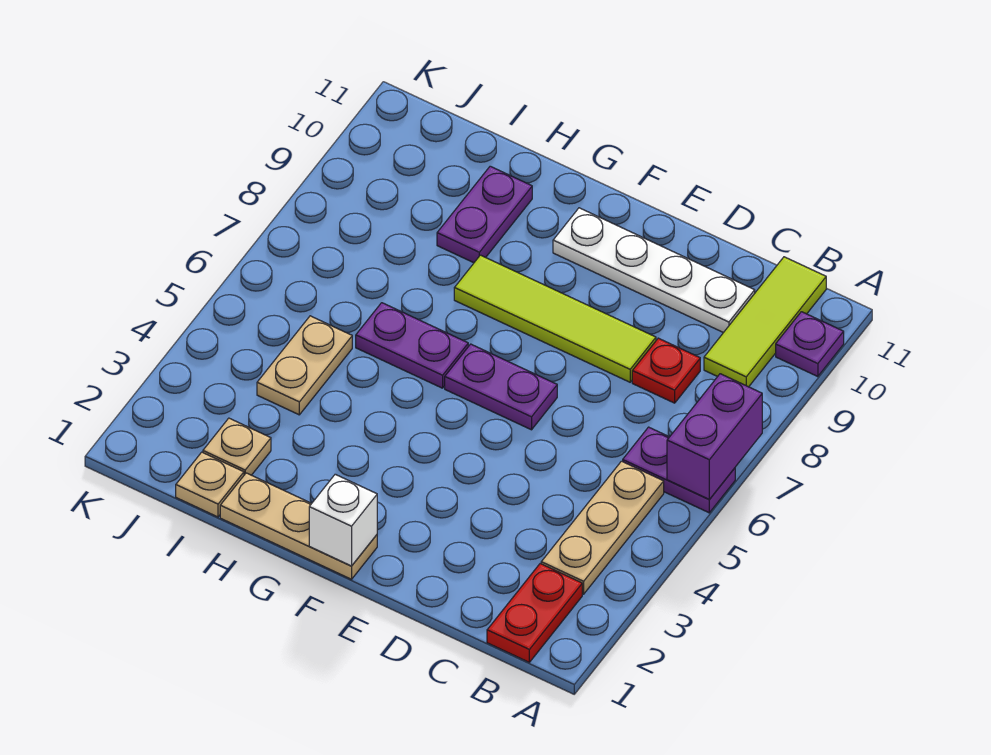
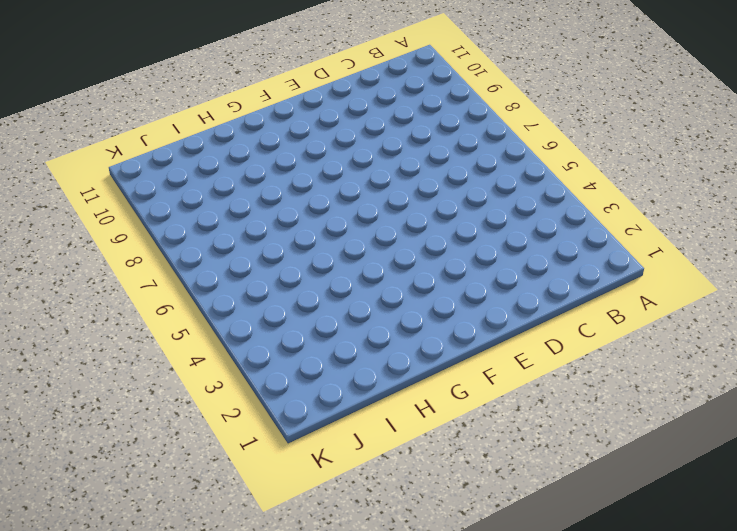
none -> purple plate A6:B6 level 1
none -> purple plate A10 level 1
none -> red plate B1:B2 level 1

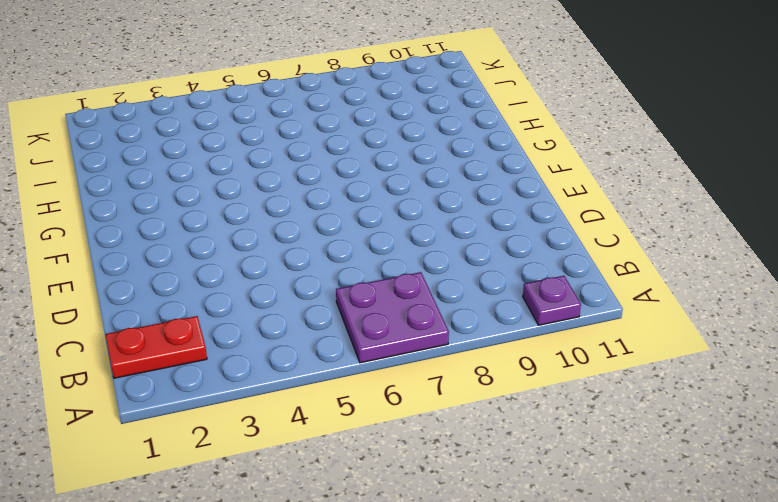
purple plate A6:B7 level 1 -> purple plate A6:B6 level 1
none -> tan plate B3:B5 level 1
none -> lime tile B9:B11 level 1
none -> red plate C8 level 1

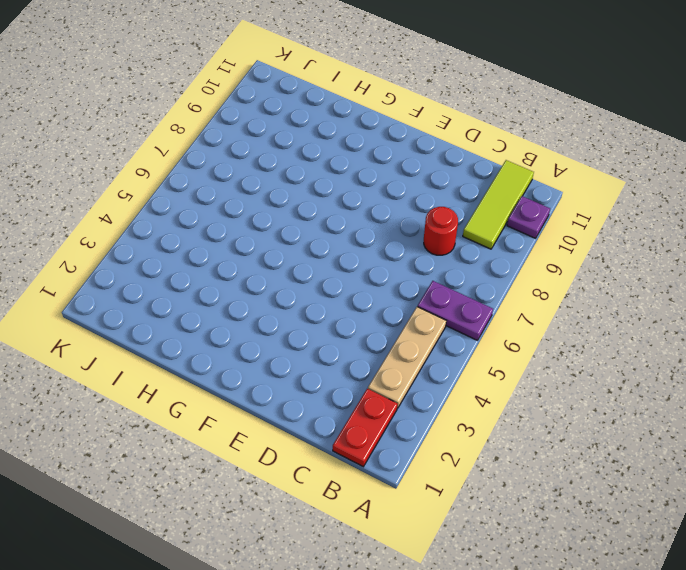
red round brick C8 level 1 -> red plate C8 level 1
none -> white plate C10:F10 level 1
none -> lime tile D8:G8 level 1
none -> purple plate E6:F6 level 1

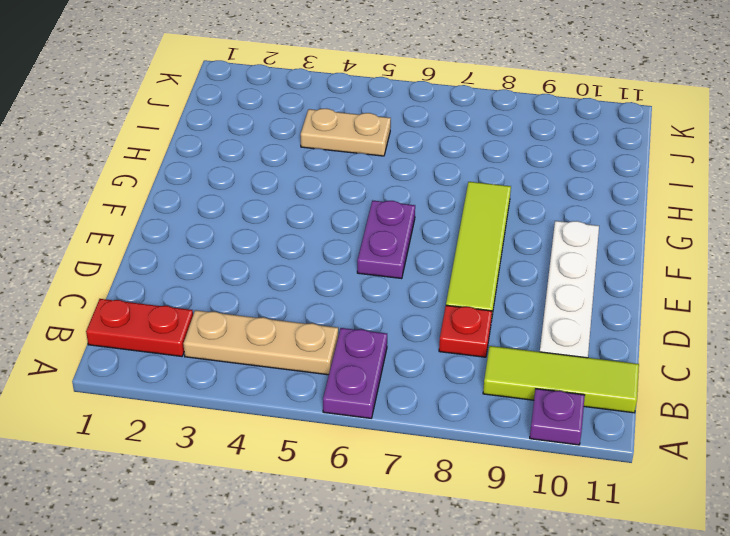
none -> tan plate F1:H1 level 1
none -> purple plate G6:H6 level 1
none -> purple plate H9:H10 level 1

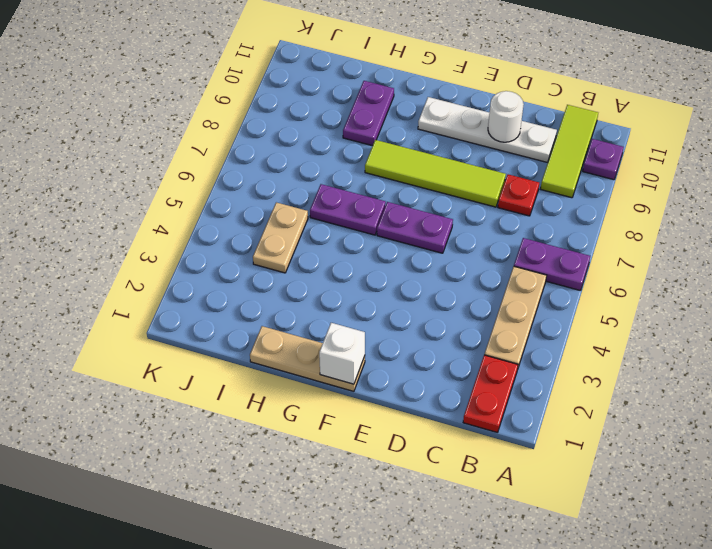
white round brick D10 level 2 -> none
none -> tan plate I1 level 1
none -> tan plate I2 level 1
none -> purple brick A6:A7 level 2

